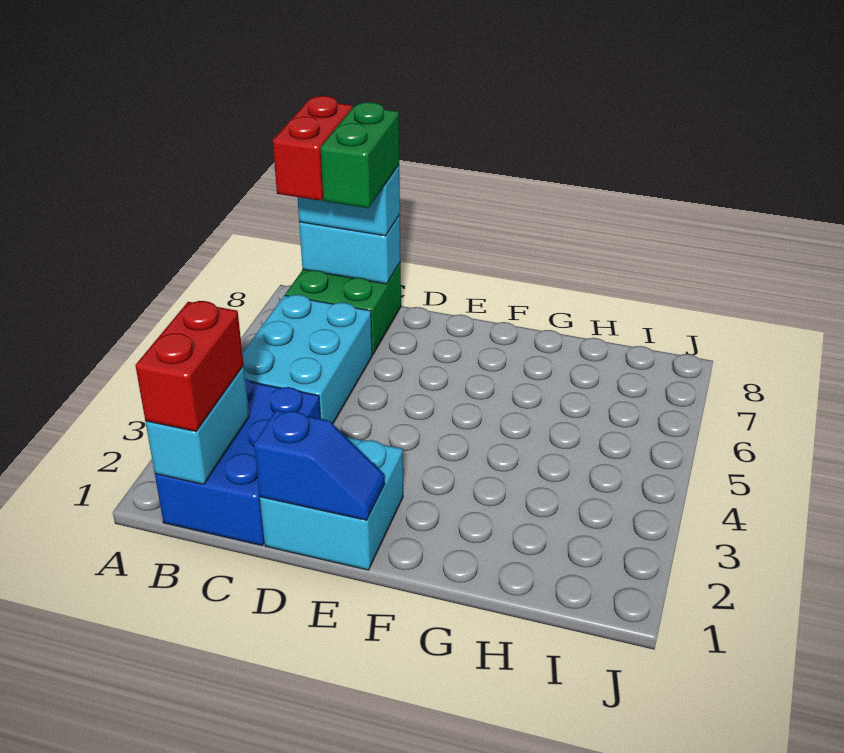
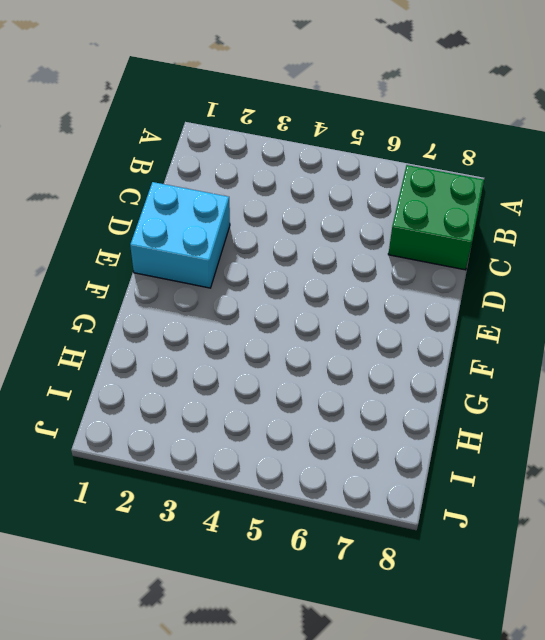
none -> blue brick B1:C3 level 1
none -> cyan brick B4:C6 level 1

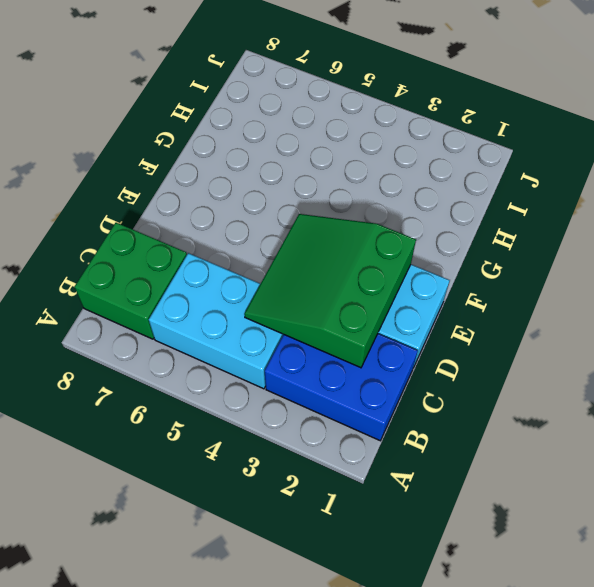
green slope C2:E4 level 2 top 2 -> none
none -> cyan brick B1:B2 level 2
none -> cyan brick B8:C8 level 2

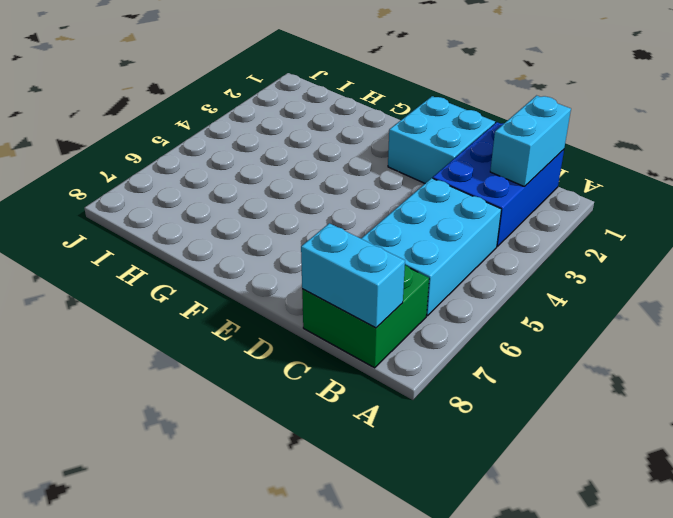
none -> blue slope D1:E1 level 2 top D
none -> red brick B1:B2 level 3

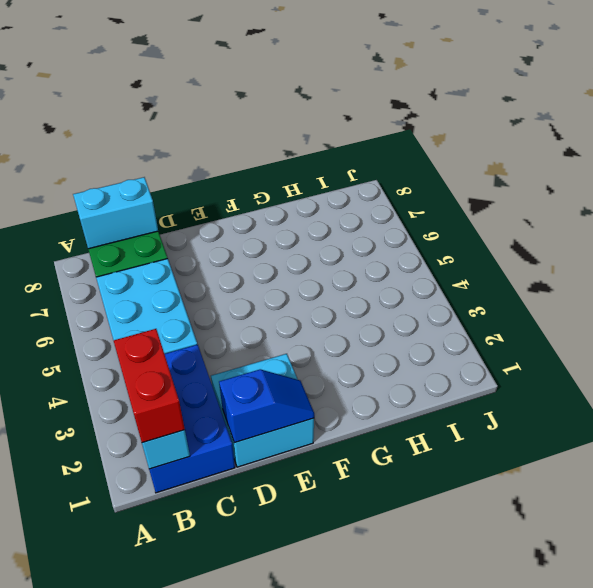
none -> cyan brick B8:C8 level 3
none -> red brick B7:B8 level 4

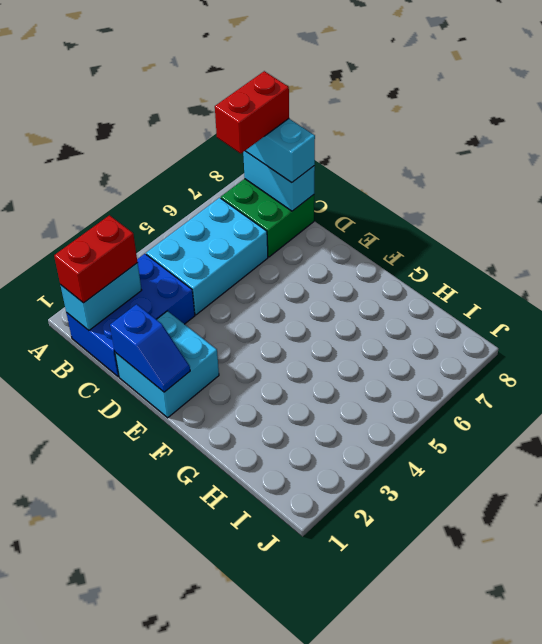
none -> green brick C7:C8 level 4

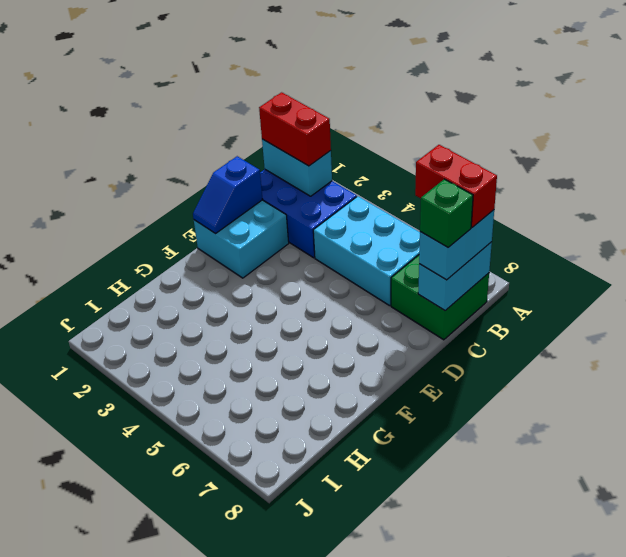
green brick C8 level 4 -> green brick C7:C8 level 4

